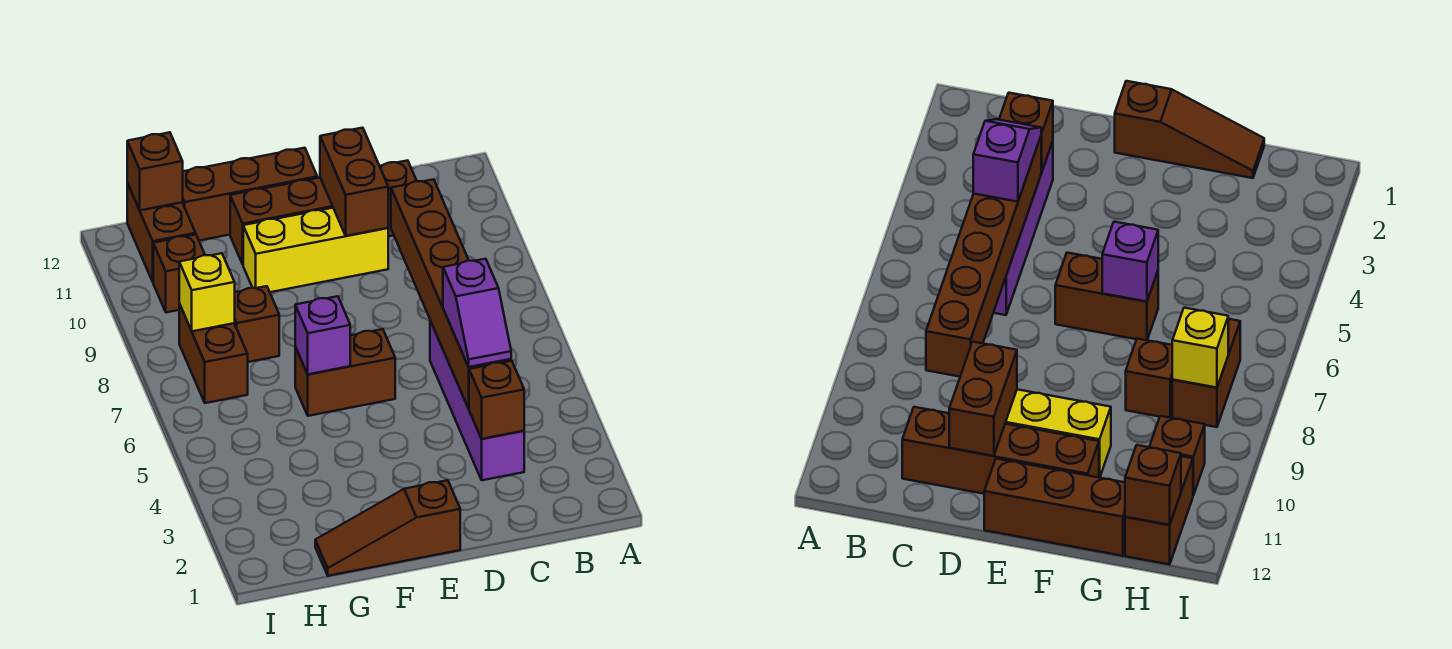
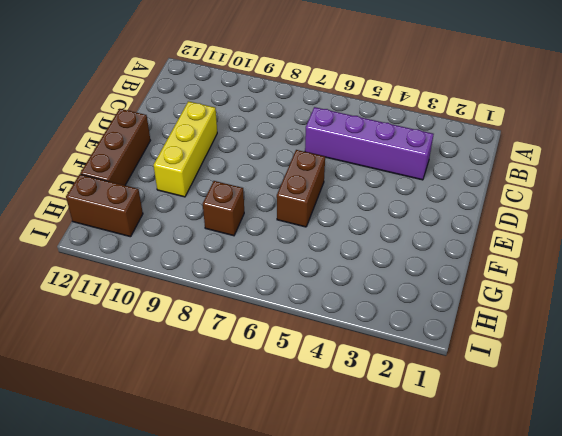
none -> brown brick C11:F11 level 1
none -> brown slope E1:G1 level 1 top E
none -> brown brick H7:H8 level 1

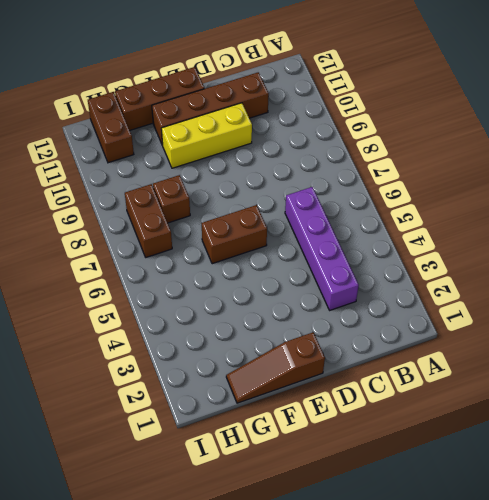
none -> brown brick H10 level 1
none -> brown brick C3 level 2
none -> brown brick C4:C9 level 2

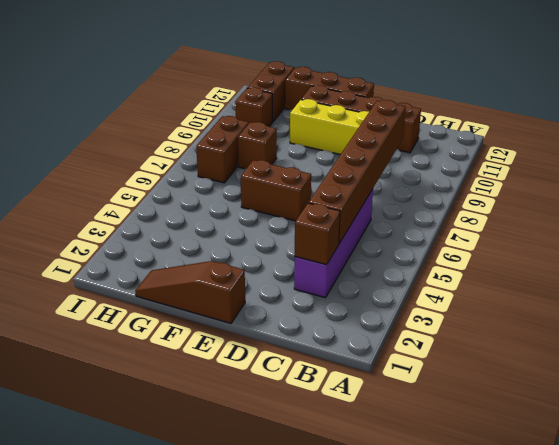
none -> brown brick D10:D11 level 2
none -> purple brick F6 level 2
none -> yellow brick H8 level 2

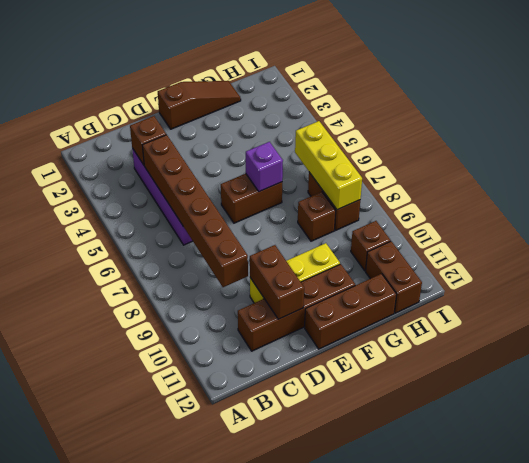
yellow brick H6:H8 level 2 -> yellow brick H8 level 2
none -> brown brick H12 level 2
none -> purple slope C4:C5 level 3 top 5

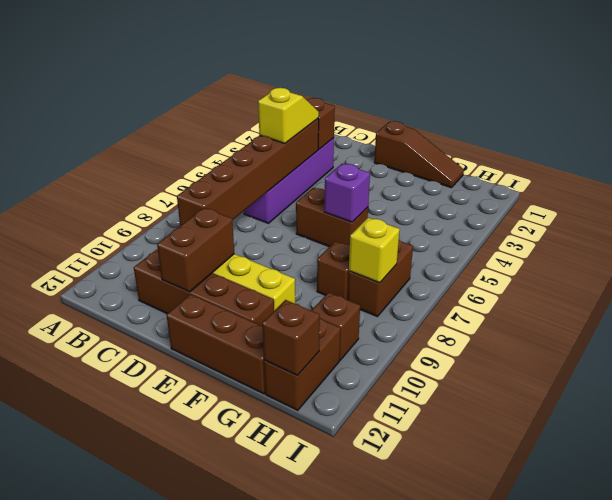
yellow slope C4:C5 level 3 top 5 -> purple slope C4:C5 level 3 top 5

